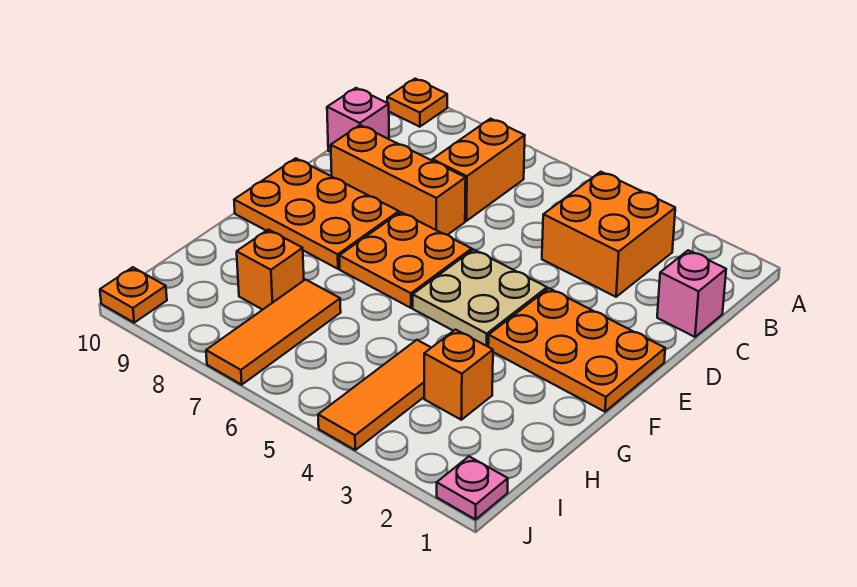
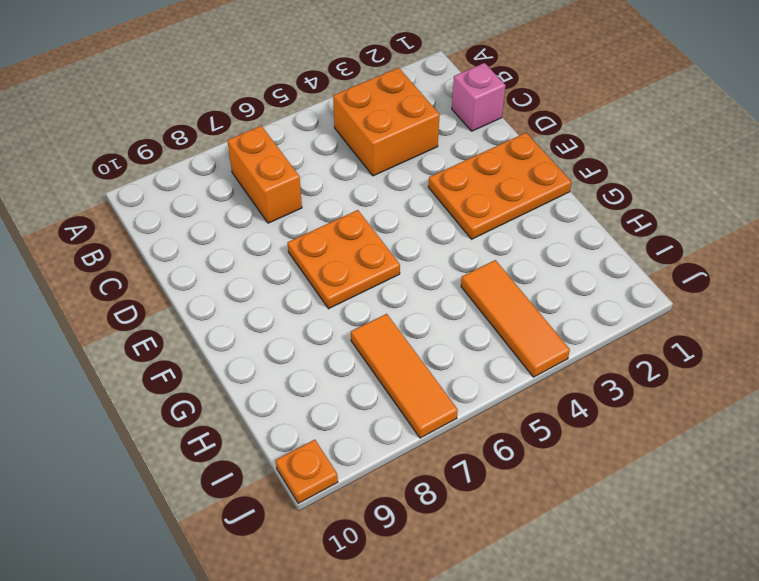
none -> orange plate A10 level 1
none -> pink brick C10 level 1
none -> orange brick D7:D9 level 1

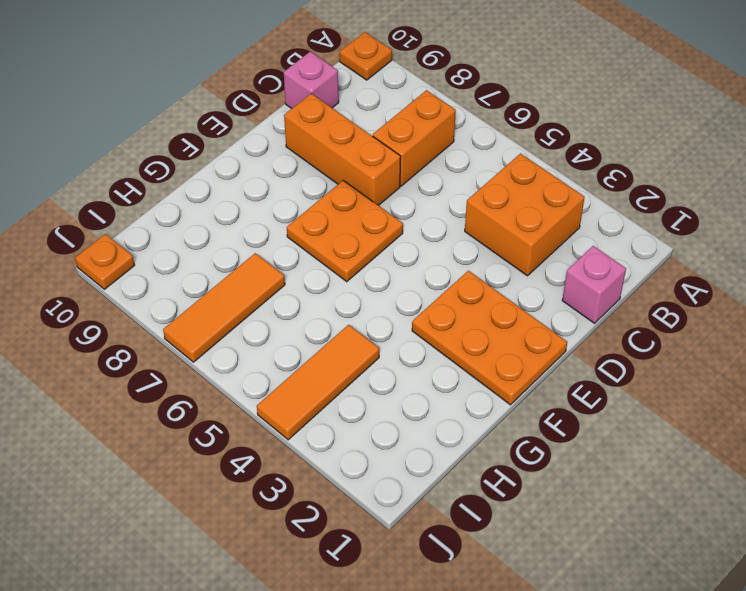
none -> tan plate E4:F5 level 1
none -> orange plate E8:F10 level 1
none -> orange brick H3 level 1

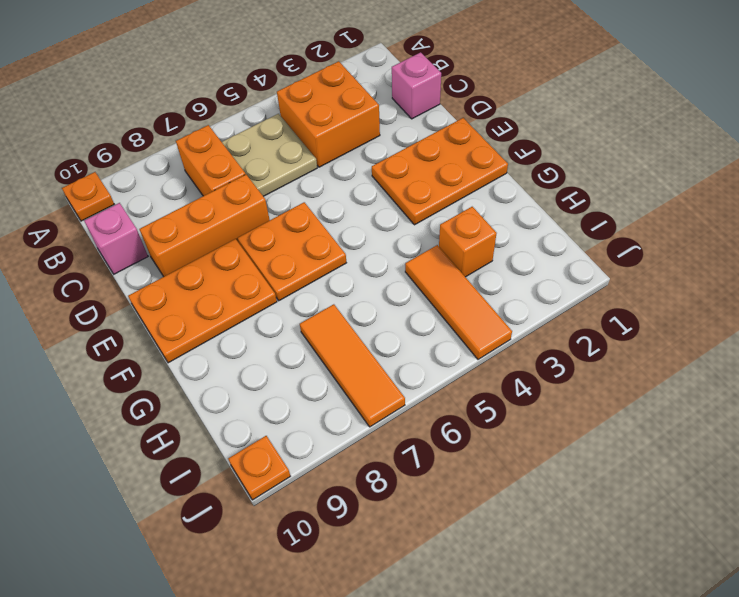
tan plate B5:C6 level 1 -> tan plate E4:F5 level 1
none -> orange brick H8 level 1
none -> pink plate J1 level 1

